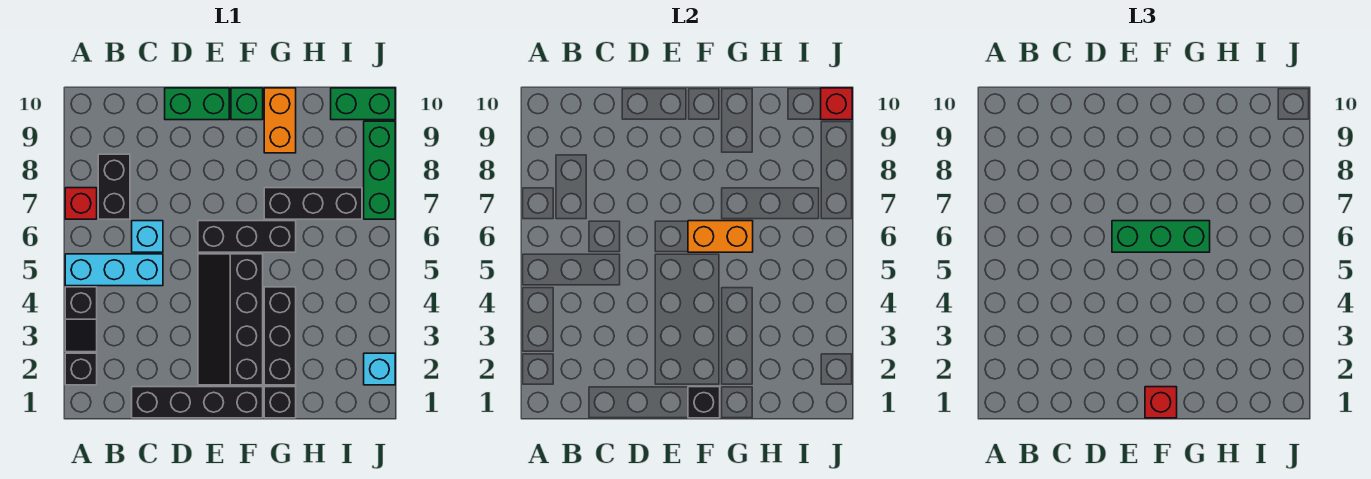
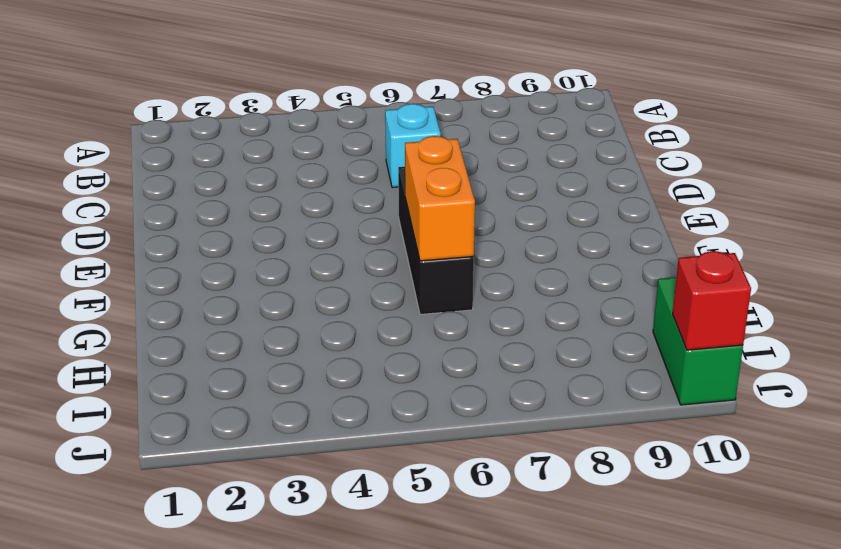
none -> black brick A2 level 1
none -> black slope A3:A4 level 1 top 4
none -> cyan brick A5:C5 level 1

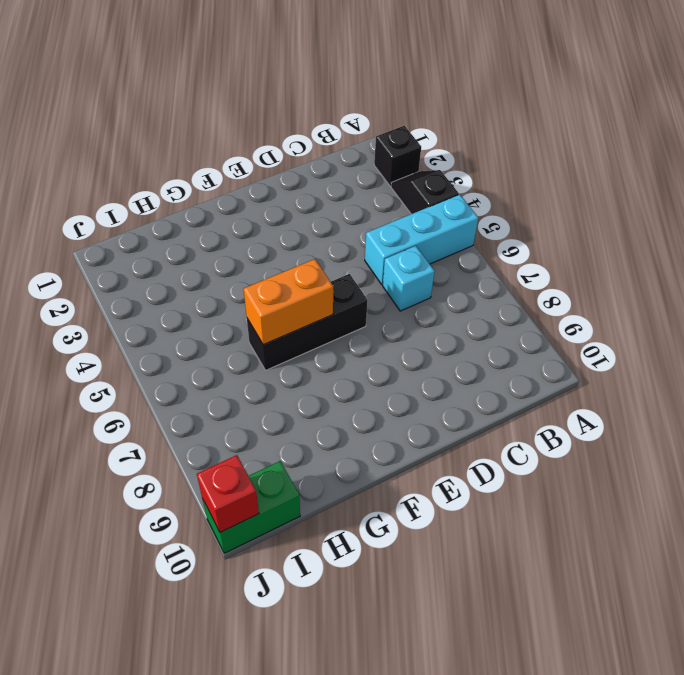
none -> red brick A7 level 1
none -> black brick B7:B8 level 1
none -> black brick C1:F1 level 1

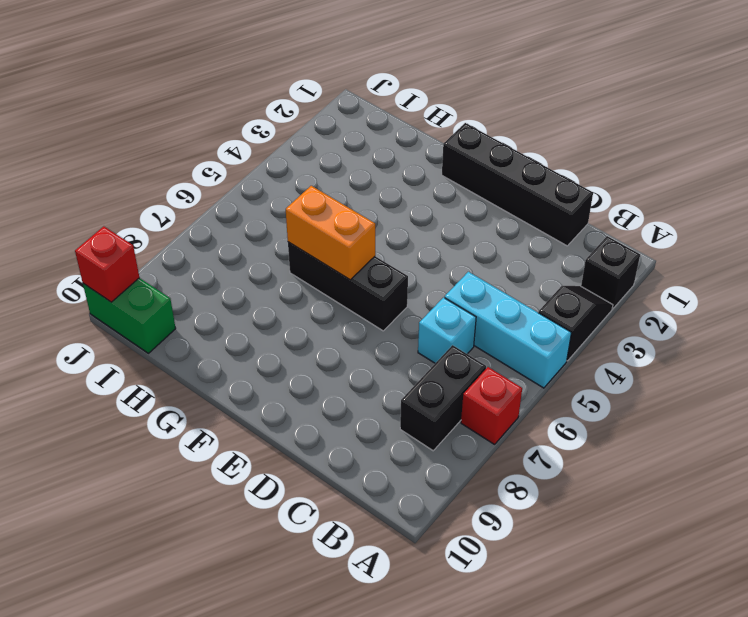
none -> green brick D10:E10 level 1
none -> black slope E2:F5 level 1 top F
none -> green brick F10 level 1

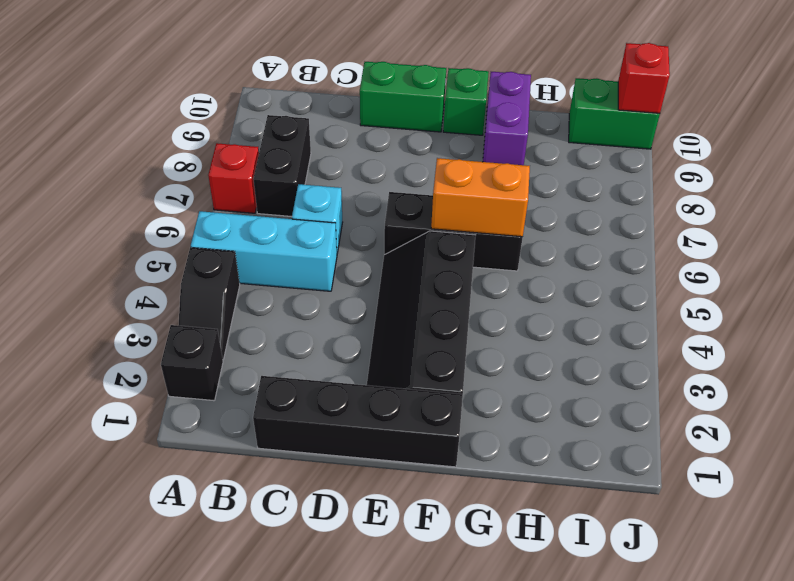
purple brick G9:G10 level 1 -> orange brick G9:G10 level 1
none -> black brick G1 level 1
none -> black brick G2:G4 level 1
none -> black brick G7:I7 level 1

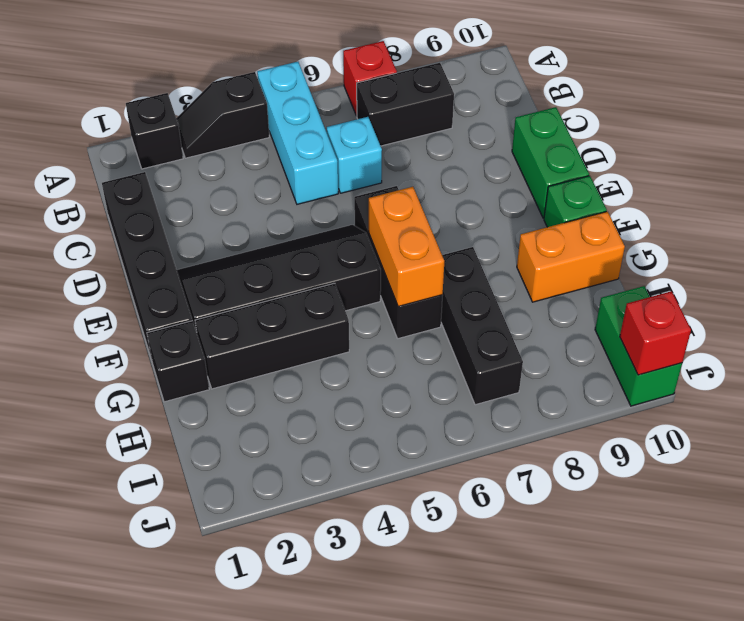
none -> cyan brick J2 level 1
none -> green brick J7:J9 level 1
none -> black brick F1 level 2

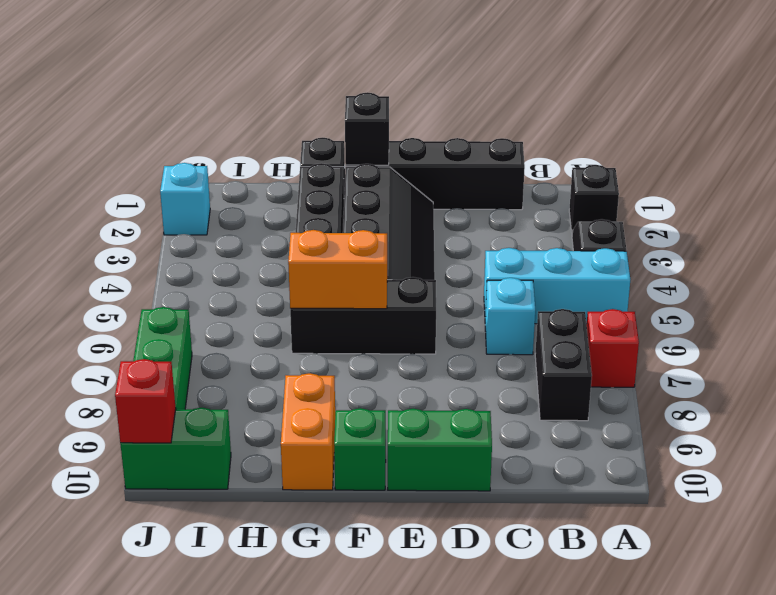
none -> black brick G7:I7 level 1
none -> green brick E6:G6 level 3
none -> red brick F1 level 3

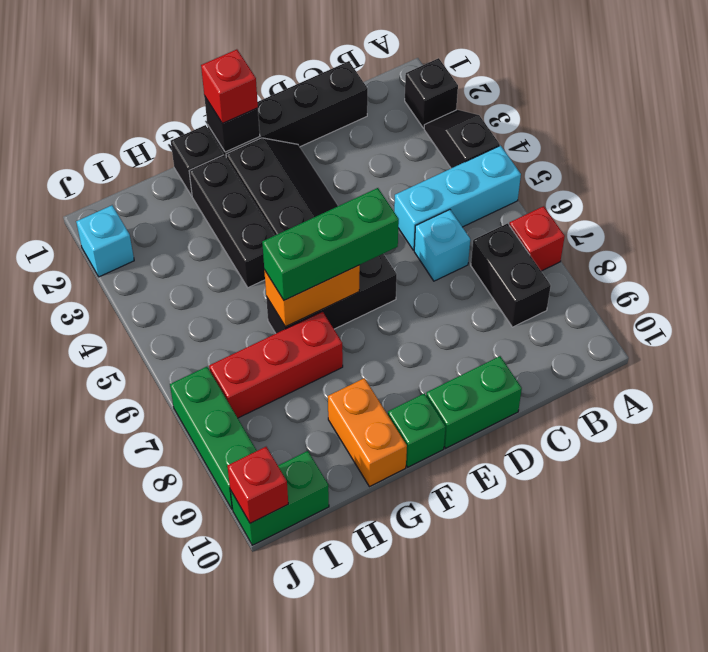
red brick G7:I7 level 1 -> black brick G7:I7 level 1

